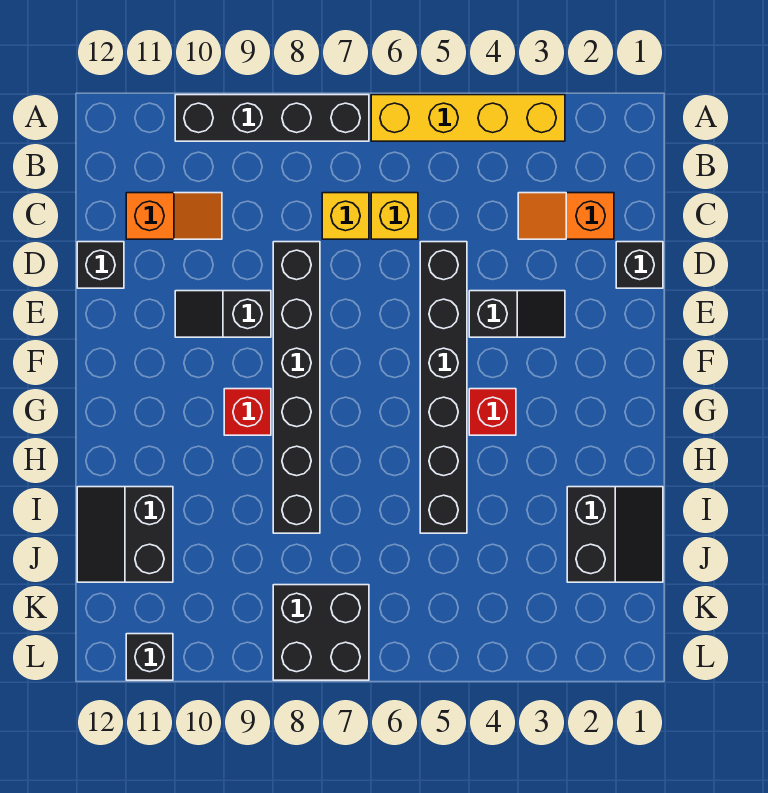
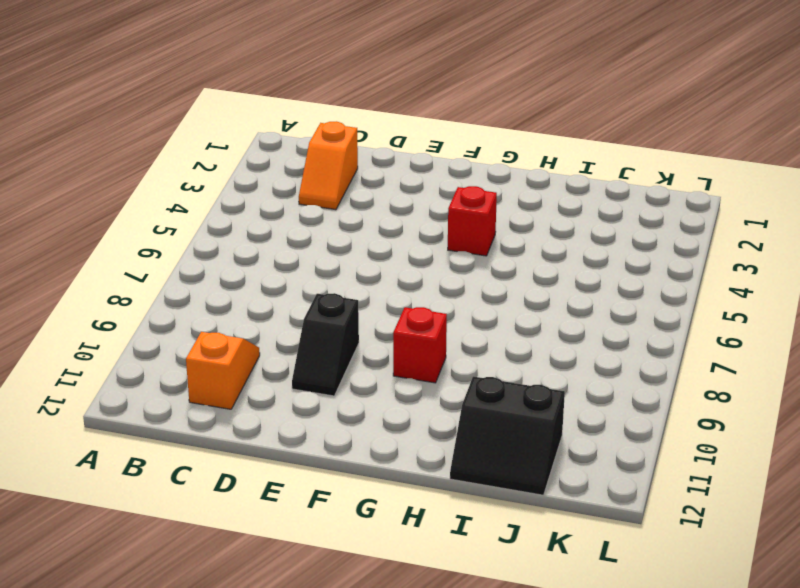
none -> yellow brick A3:A6 level 1
none -> black brick A7:A10 level 1
none -> yellow brick C6 level 1

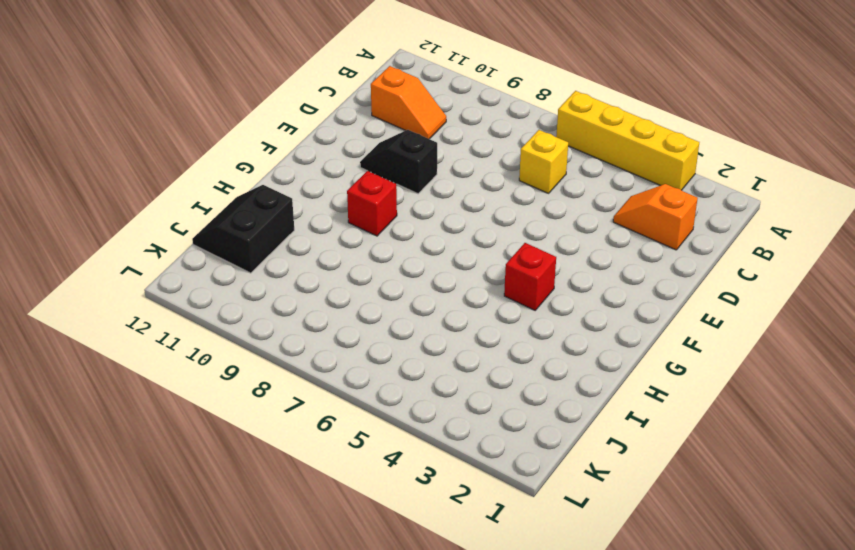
none -> black brick A7:A10 level 1
none -> yellow brick C7 level 1
none -> black brick D1 level 1

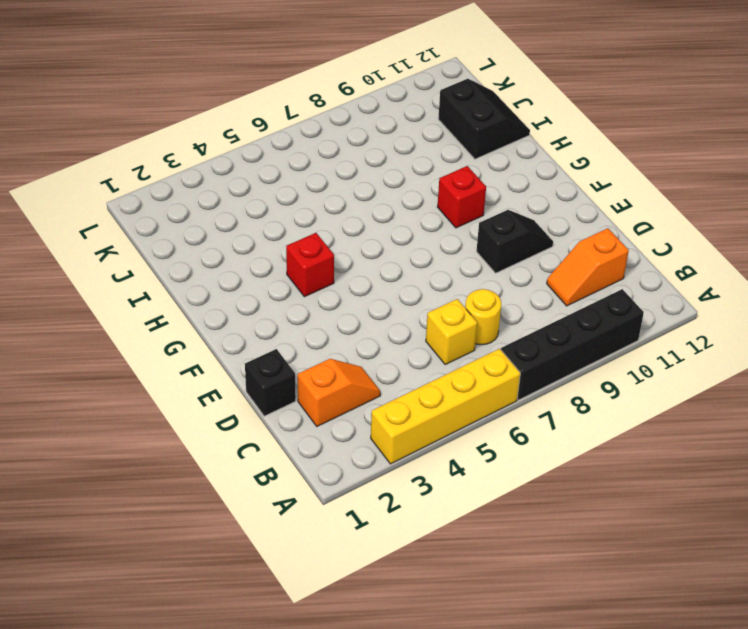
yellow round brick C7 level 1 -> yellow brick C7 level 1
none -> black brick D5:I5 level 1
none -> black brick D8:I8 level 1
none -> black brick D12 level 1

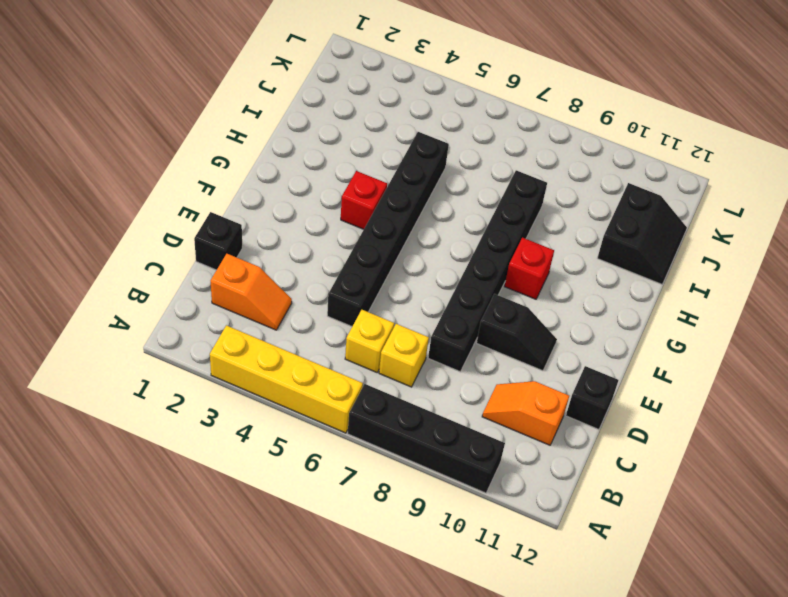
none -> black slope E3:E4 level 1 top 4
none -> black slope I1:J2 level 1 top 2
none -> black brick K7:L8 level 1

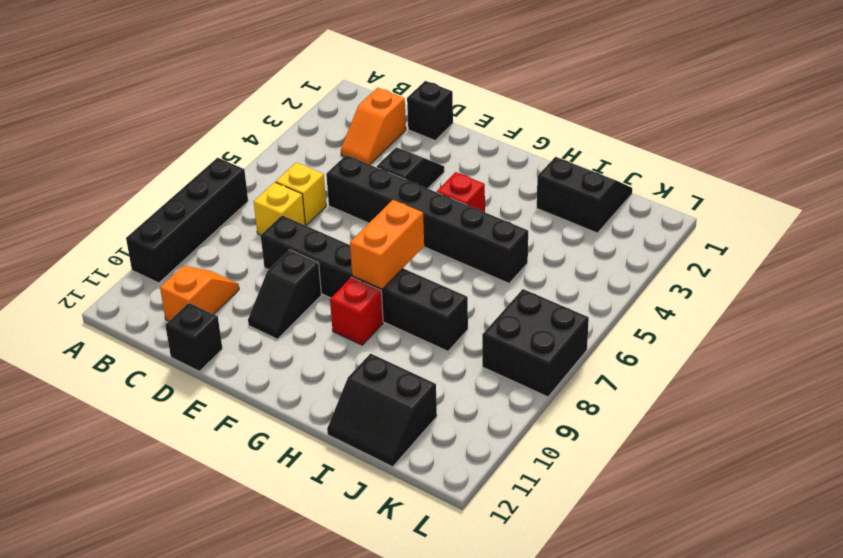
orange brick G7:G8 level 2 -> none
none -> yellow brick A3:A6 level 1
none -> black brick L11 level 1

